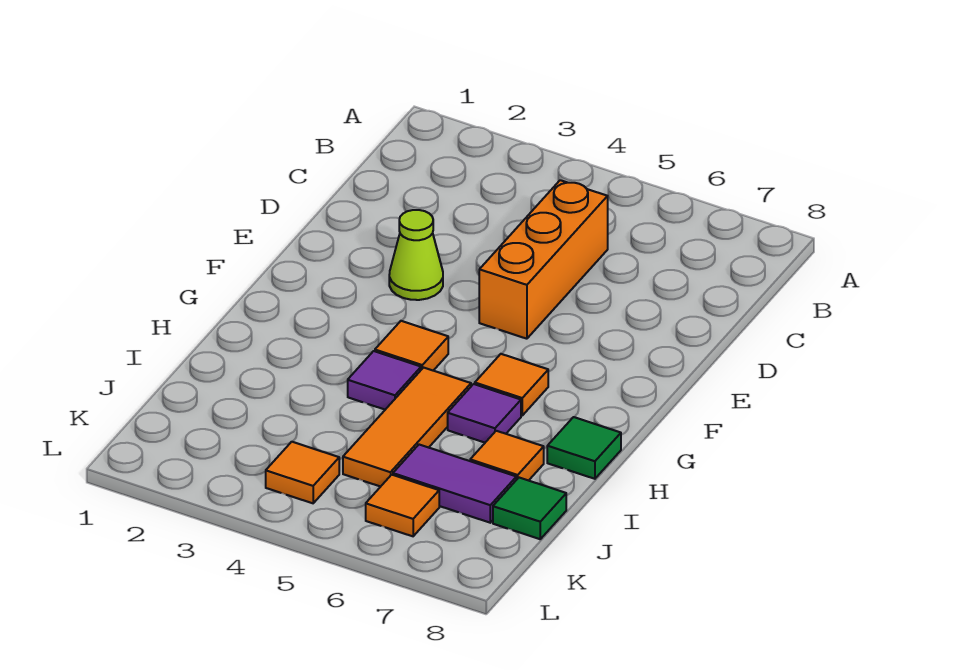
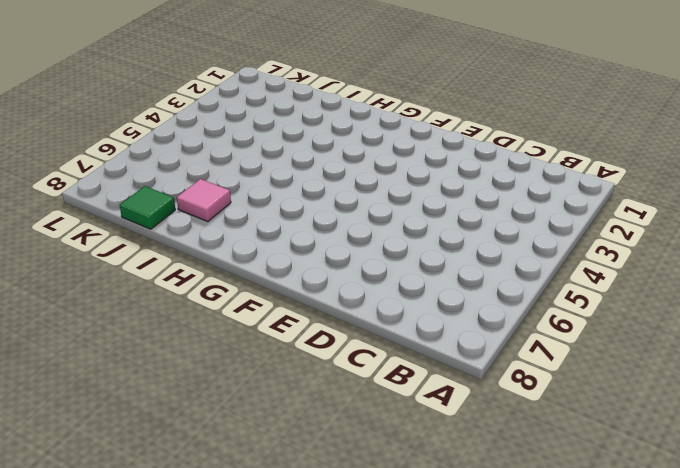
pink tile I7 level 1 -> orange tile I7 level 1
none -> orange brick C5:E5 level 1
none -> lime cone E3 level 1
none -> orange tile G4 level 1

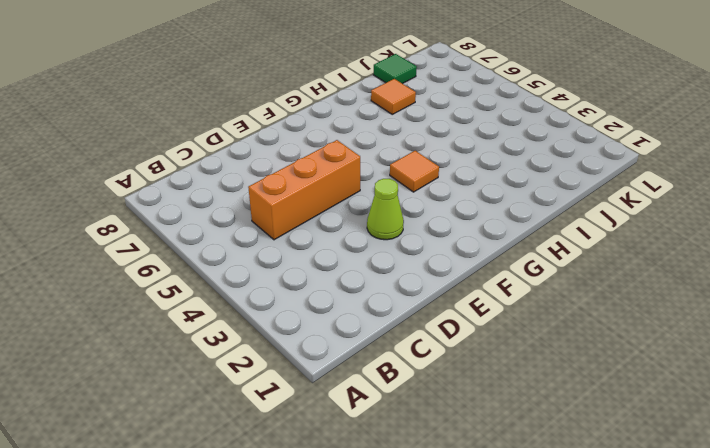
none -> orange tile G6 level 1
none -> purple tile H4 level 1
none -> orange tile H5:J5 level 1

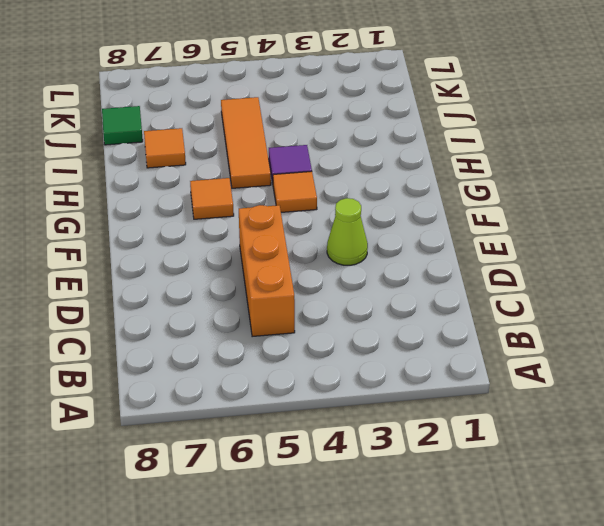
none -> purple tile H6 level 1
none -> green tile H8 level 1
none -> purple tile J6:J7 level 1

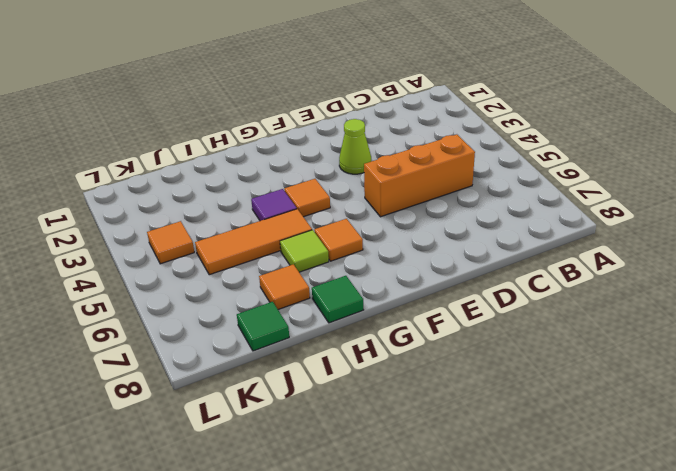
lime tile H6 level 1 -> purple tile H6 level 1
none -> purple tile J6:J7 level 1
none -> orange tile K6 level 1

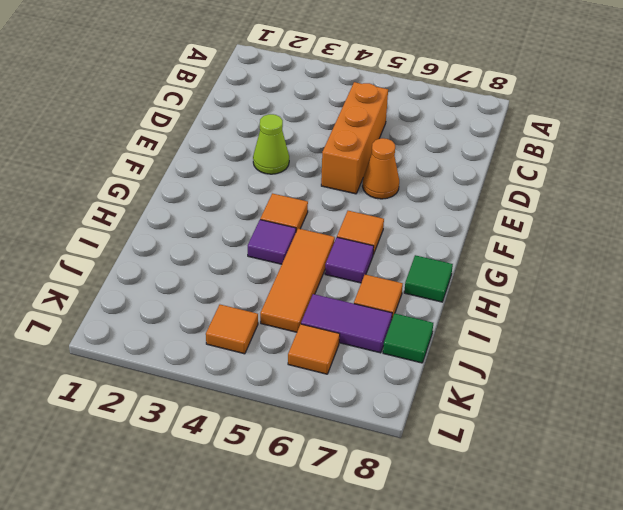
orange cone E6 level 1 -> none

